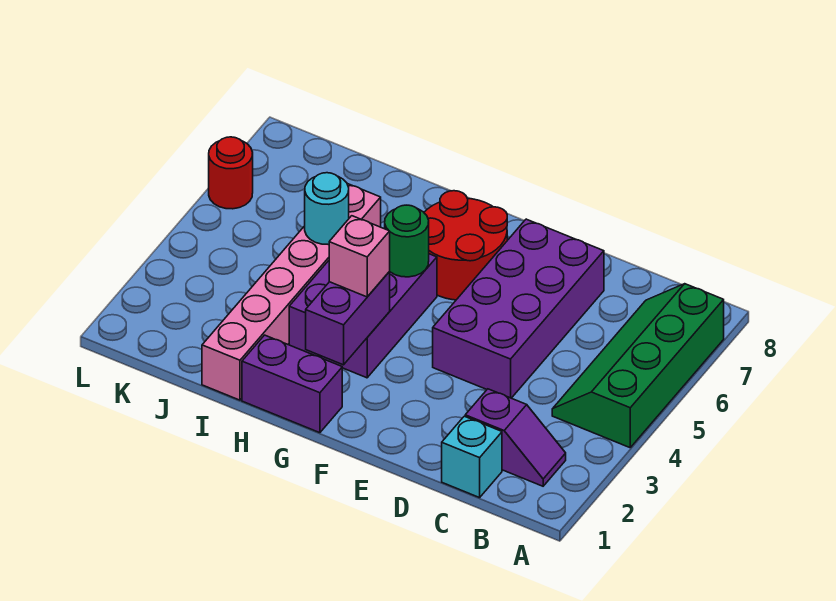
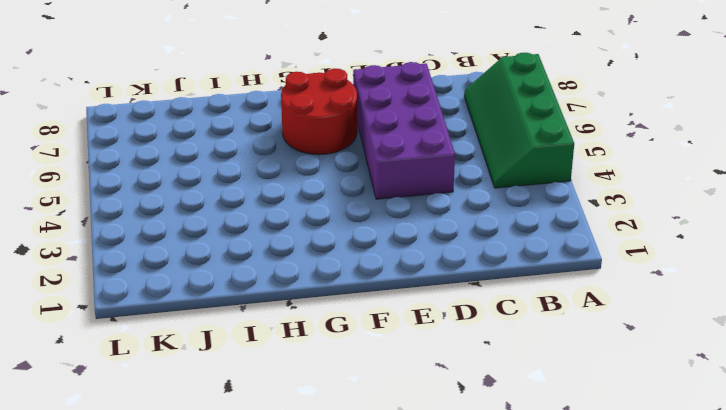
none -> purple slope B2:C2 level 1 top C
none -> cyan brick C1 level 1
none -> purple brick G1:H1 level 1

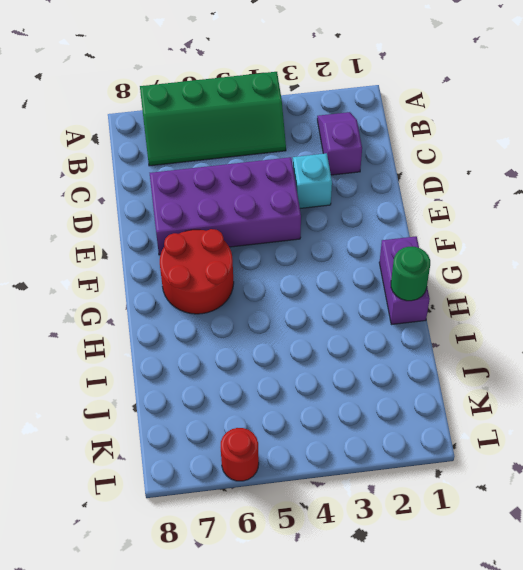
cyan brick D3 level 1 -> cyan brick C1 level 1
green round brick H1 level 2 -> green round brick G5 level 2
none -> purple brick G3:H5 level 1
none -> pink brick I1:I6 level 1
none -> purple brick G2:G3 level 2

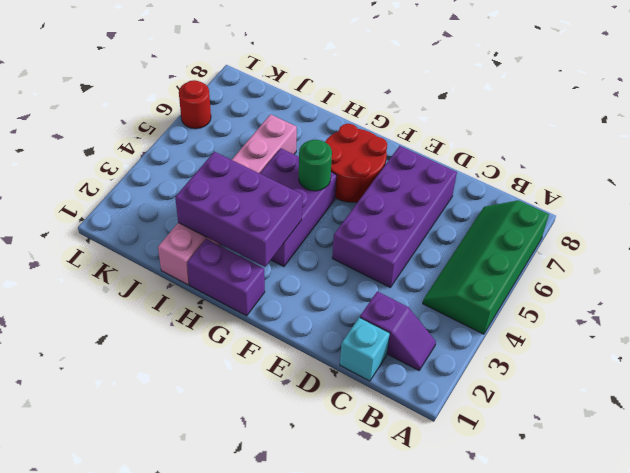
purple brick G2:I3 level 2 -> purple brick G2:G3 level 2
none -> cyan round brick I5 level 2
none -> pink brick G3 level 3

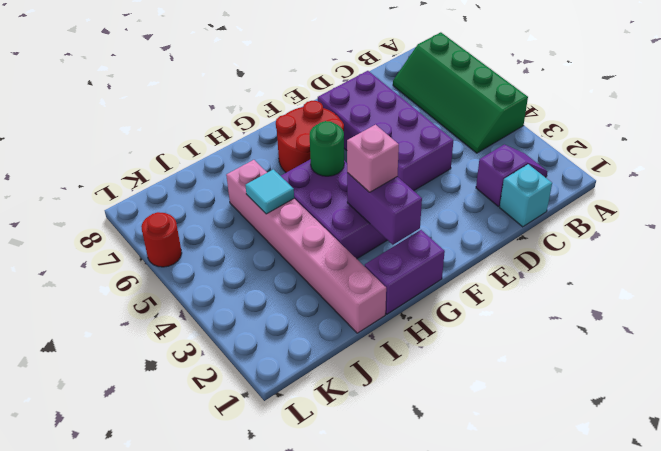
cyan tile I5 level 2 -> cyan round brick I5 level 2

